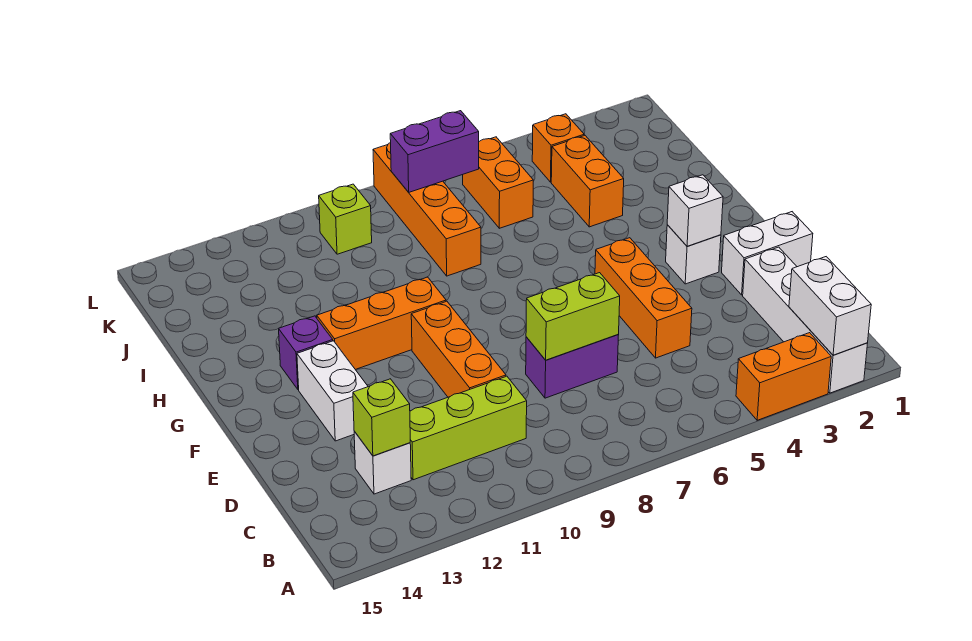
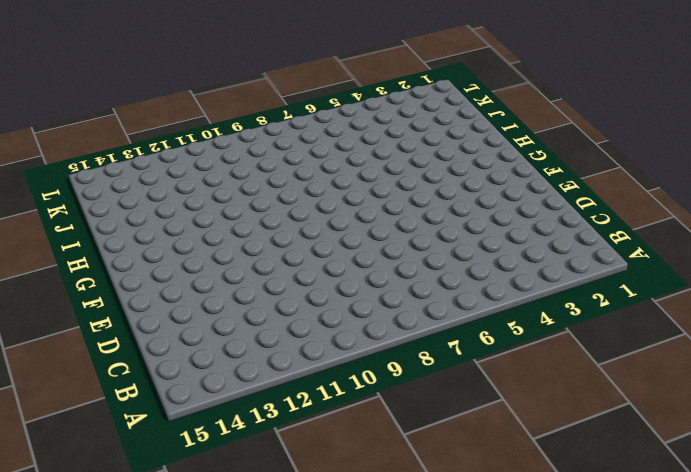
none -> white brick A2:D2 level 1
none -> orange brick A3:A4 level 1
none -> lime brick C10:C12 level 1

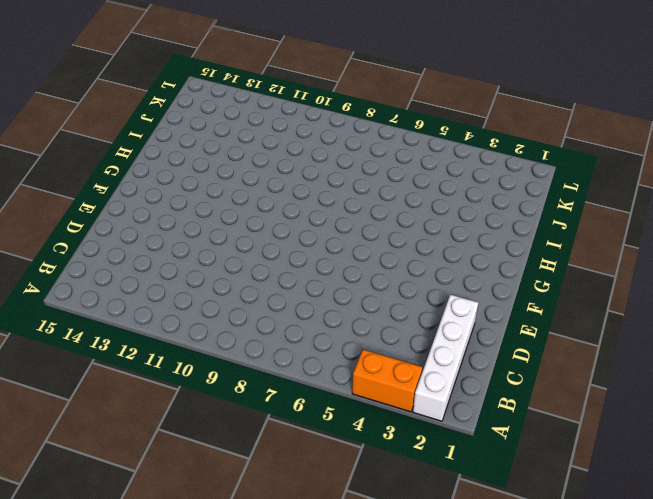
none -> lime brick C10:C12 level 1
none -> white brick C13 level 1
none -> orange brick D5:F5 level 1

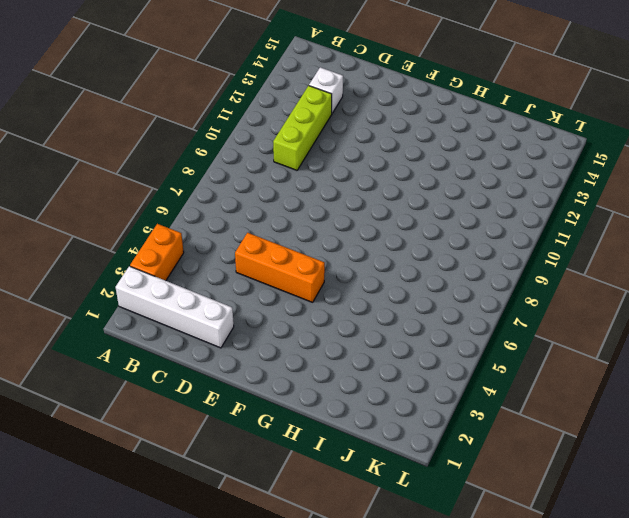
none -> purple brick D7:D8 level 1
none -> orange brick D10:F10 level 1
none -> white brick E1:E2 level 1

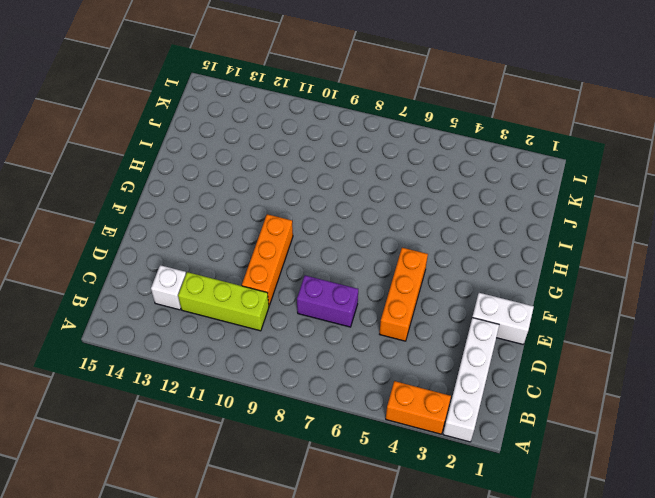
none -> white brick E13:F13 level 1
none -> white brick F3 level 1
none -> orange brick G10:G12 level 1

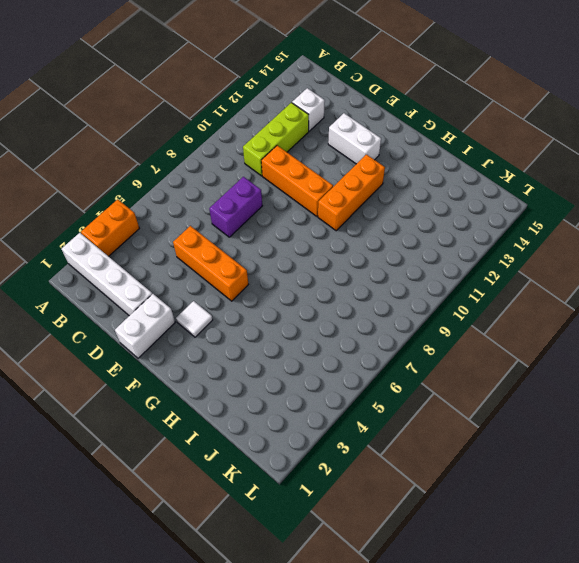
white tile F3 level 1 -> white brick F3 level 1
none -> purple brick G13 level 1
none -> orange brick I4:J4 level 1
none -> orange brick I8:L8 level 1

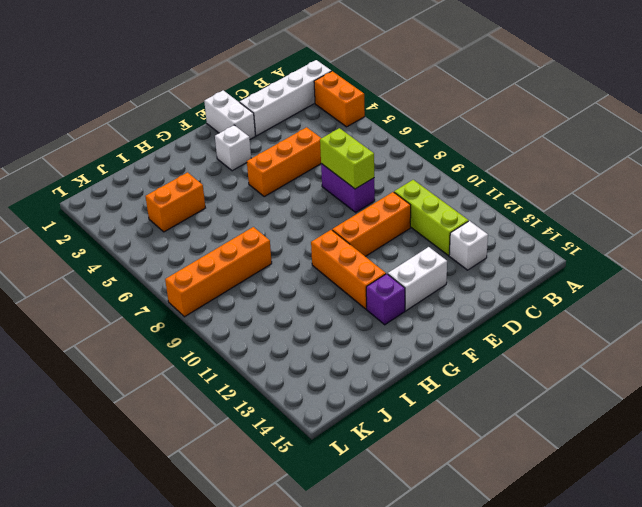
none -> orange brick J6:K6 level 1
none -> orange brick K4 level 1
none -> lime brick K10 level 1

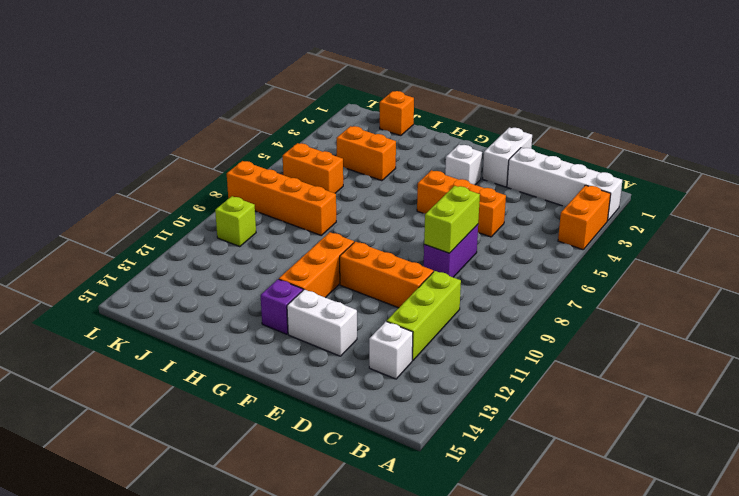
orange brick J1 level 1 -> orange brick K4 level 1
none -> white brick A2:B2 level 2
none -> lime brick C13 level 2
none -> white brick F3 level 2

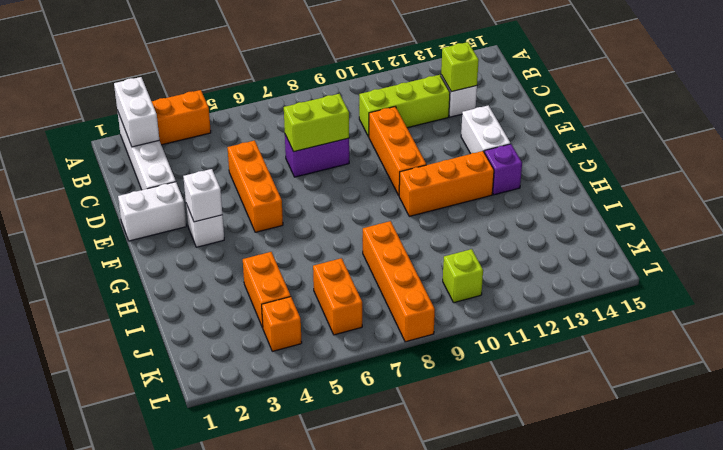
none -> purple brick K7:K8 level 2

